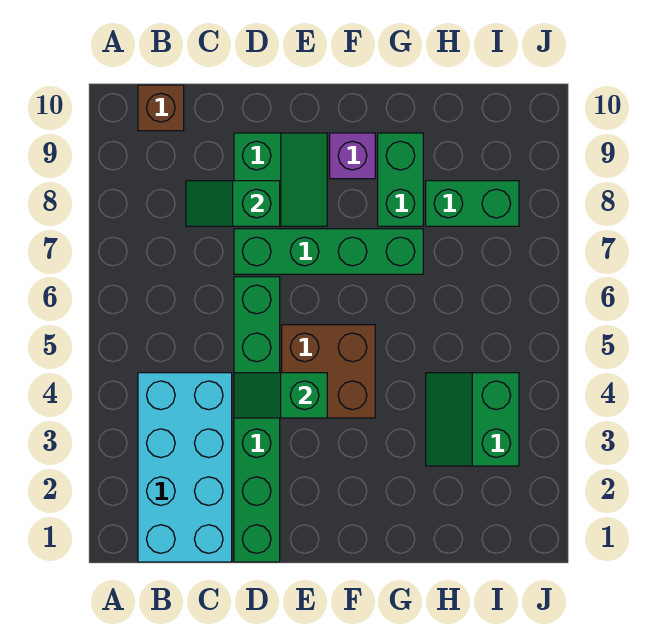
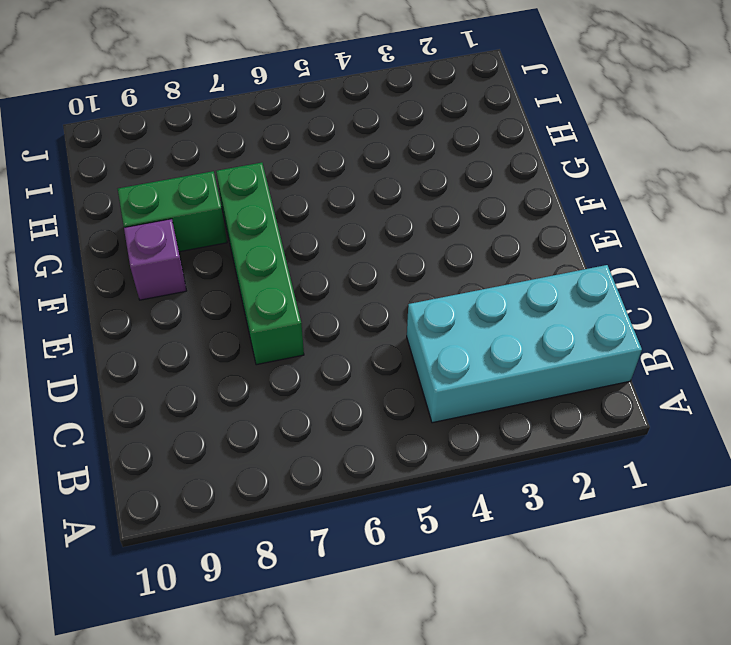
none -> brown brick B10 level 1
none -> green brick D1:D6 level 1
none -> green slope D8:E9 level 1 top D

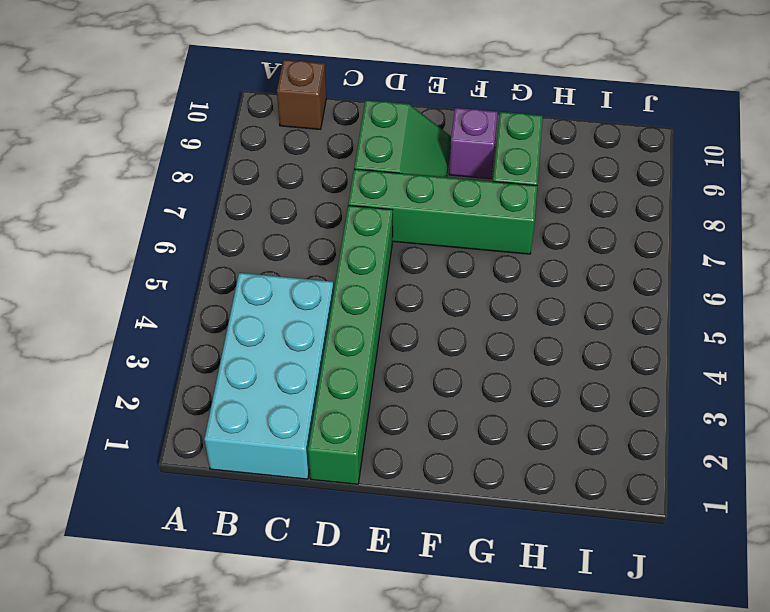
none -> brown brick E4:F5 level 1
none -> green slope H3:I4 level 1 top I
none -> green brick H8:I8 level 1

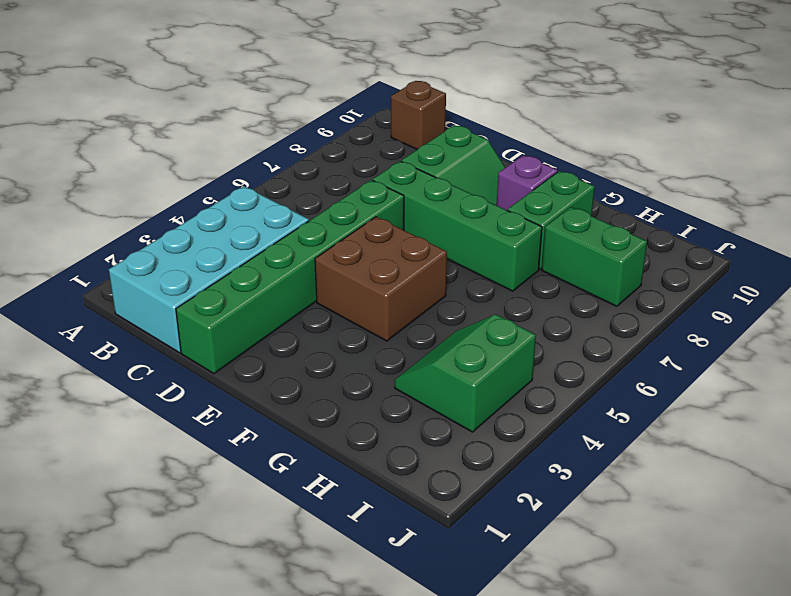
none -> green slope C8:D8 level 2 top D
none -> green slope D4:E4 level 2 top E

